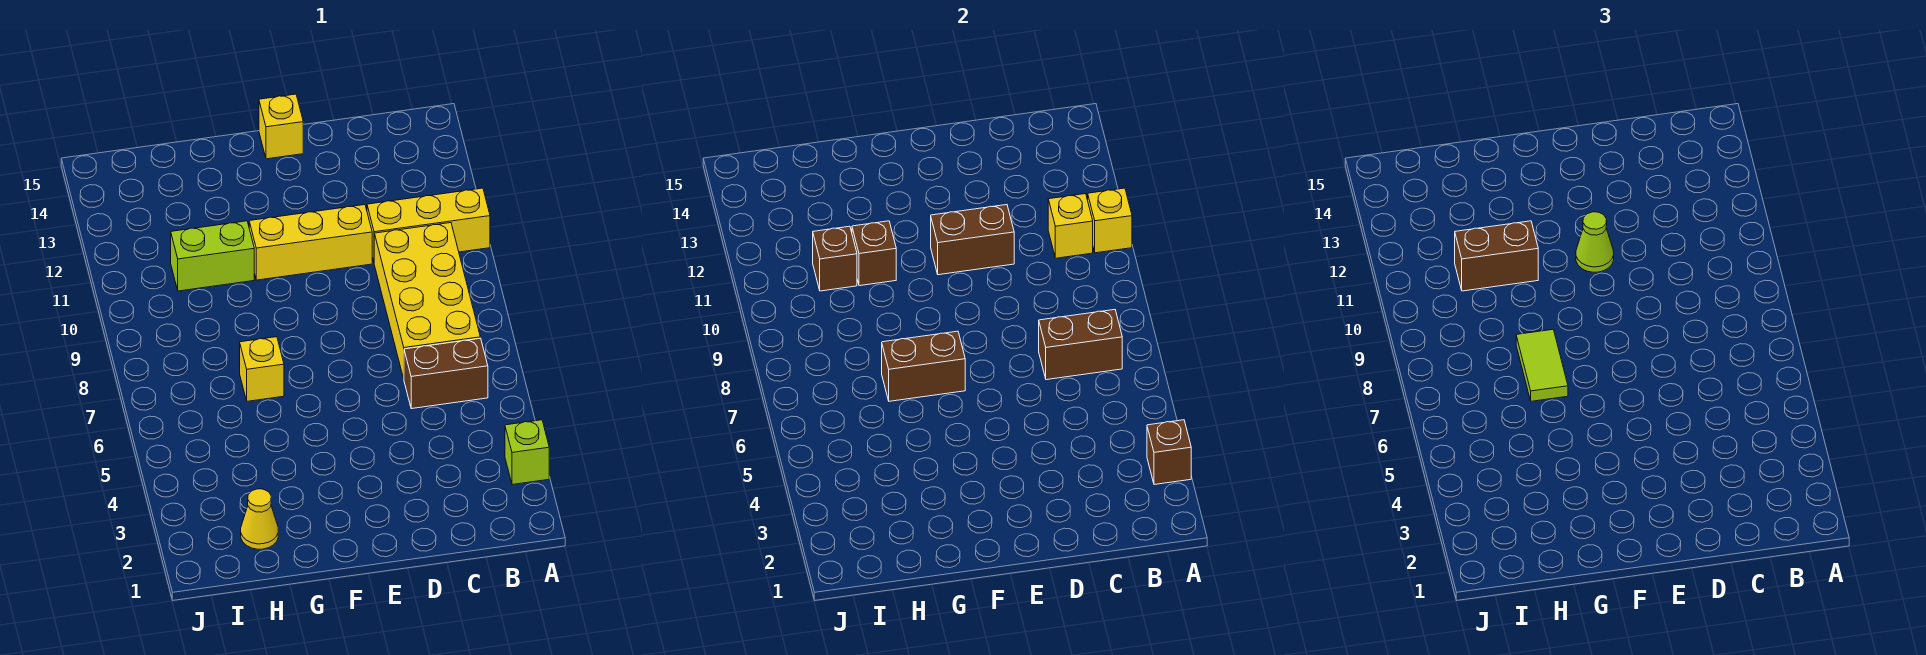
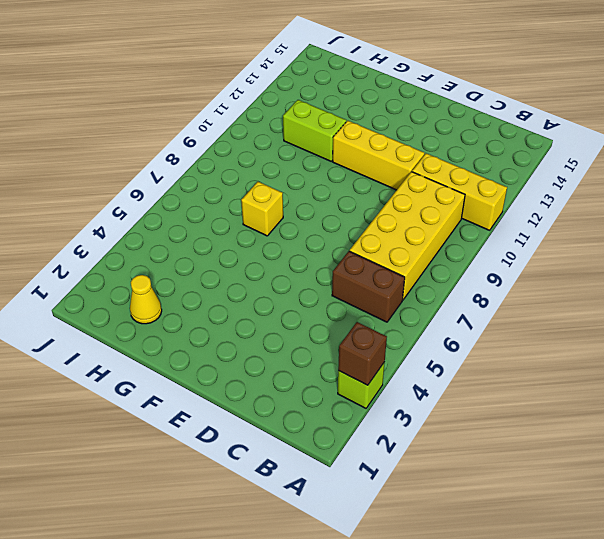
none -> yellow brick E15 level 1
none -> yellow brick A11 level 2
none -> brown brick B7:C7 level 2

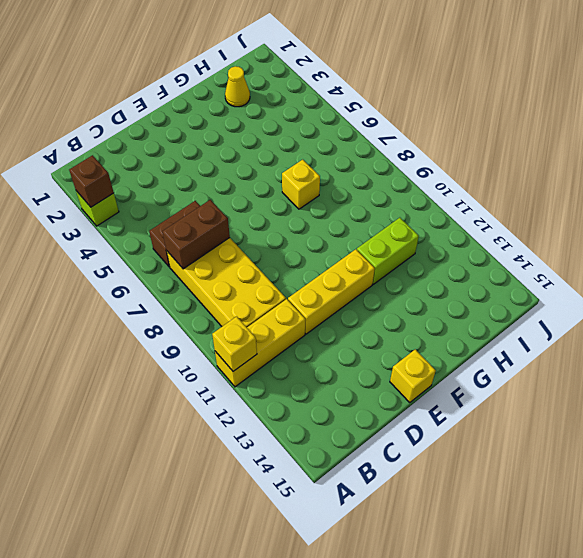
none -> yellow brick B11 level 2
none -> brown brick D11:E11 level 2
none -> brown brick F7:G7 level 2

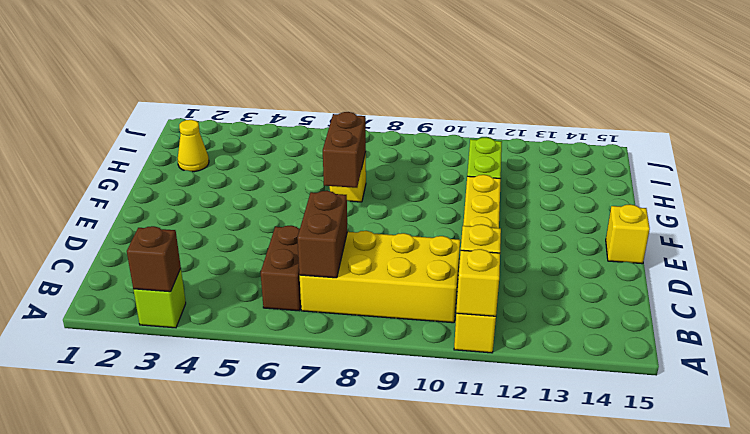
none -> brown brick D11:E11 level 2
none -> brown brick G11 level 2
none -> brown brick H11 level 2

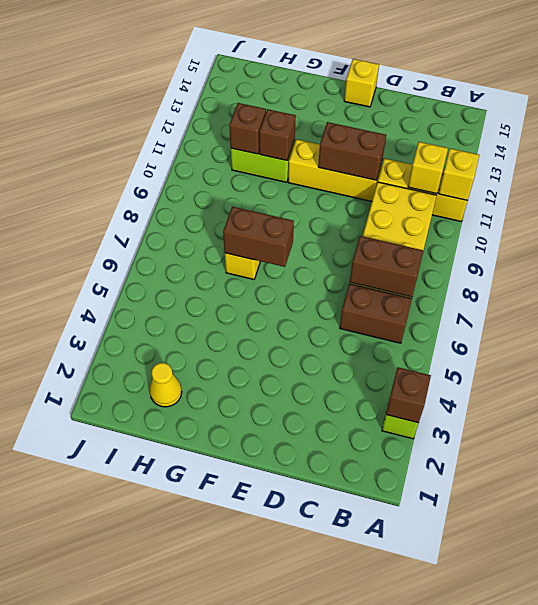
none -> lime cone E11 level 3
none -> lime tile G7:G8 level 3
none -> brown brick G11:H11 level 3

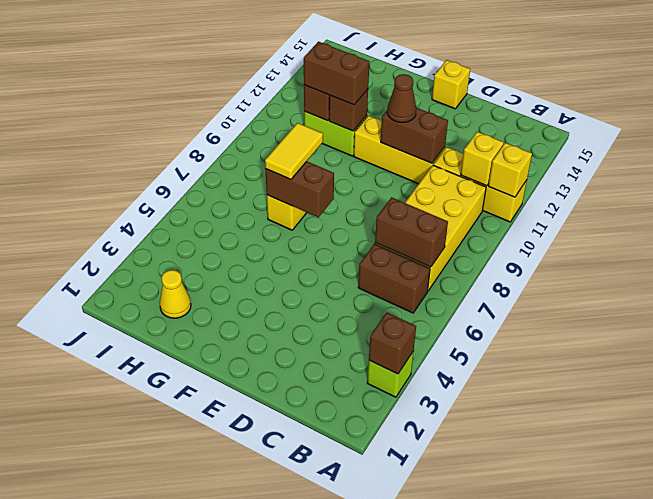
brown cone E11 level 3 -> lime cone E11 level 3
yellow tile G7:G8 level 3 -> lime tile G7:G8 level 3

